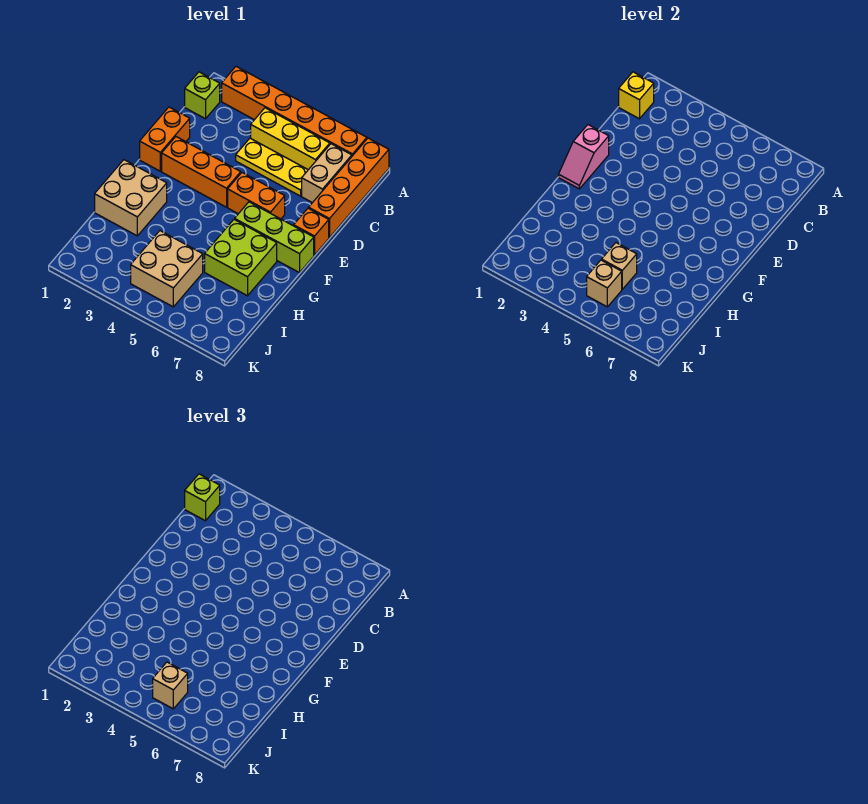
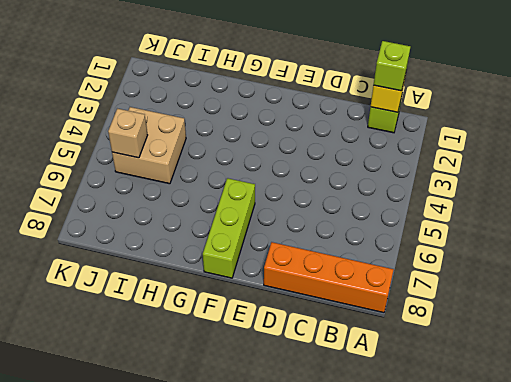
none -> orange brick A2:A7 level 1
none -> yellow brick B4:B6 level 1
none -> tan brick B7:C7 level 1

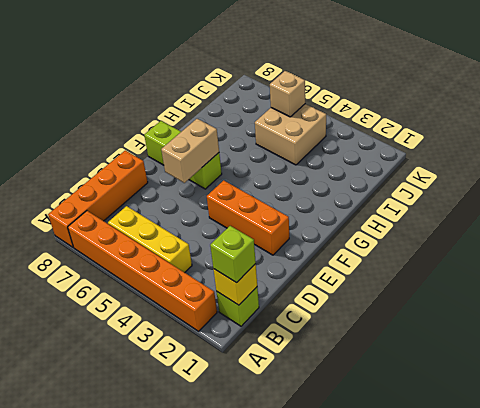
tan brick E6:F6 level 2 -> tan brick B7:C7 level 1
none -> yellow plate C4:C6 level 1
none -> orange brick D1:E1 level 1
none -> orange brick E5:E6 level 1

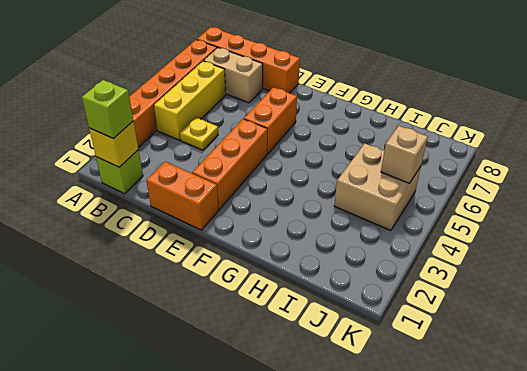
yellow plate C4 level 1 -> yellow plate C4:C6 level 1
none -> orange brick E8 level 1
none -> lime brick F6:F8 level 1
none -> tan brick G1:H2 level 1

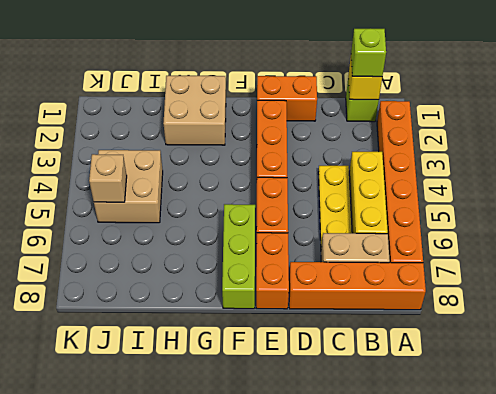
orange brick E7:E8 level 1 -> orange brick E8 level 1
none -> lime brick G6:H7 level 1
none -> pink slope E1:F1 level 2 top E
none -> tan brick I5 level 2

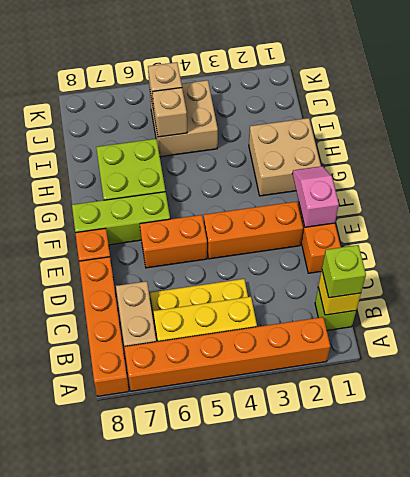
none -> tan brick J5 level 3

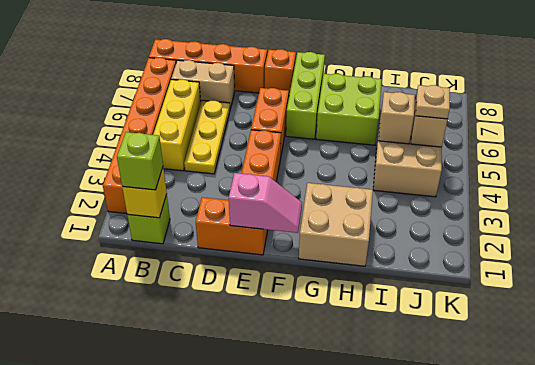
tan plate J5 level 3 -> tan brick J5 level 3

